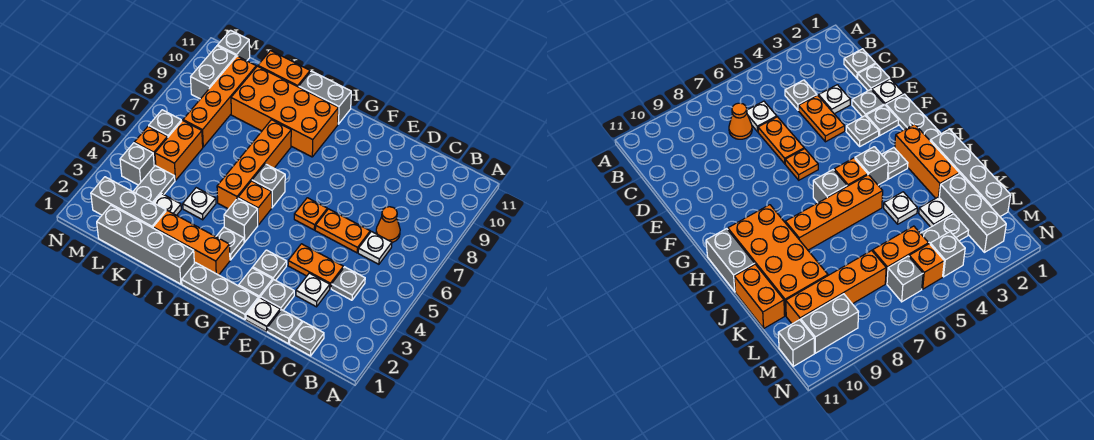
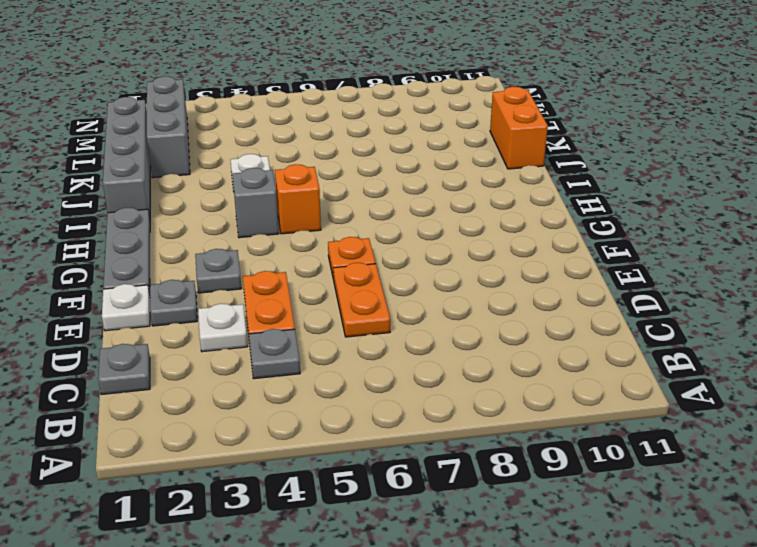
none -> white plate C6 level 1
none -> orange cone C7 level 1
none -> grey plate D1 level 1
none -> grey plate F2 level 1

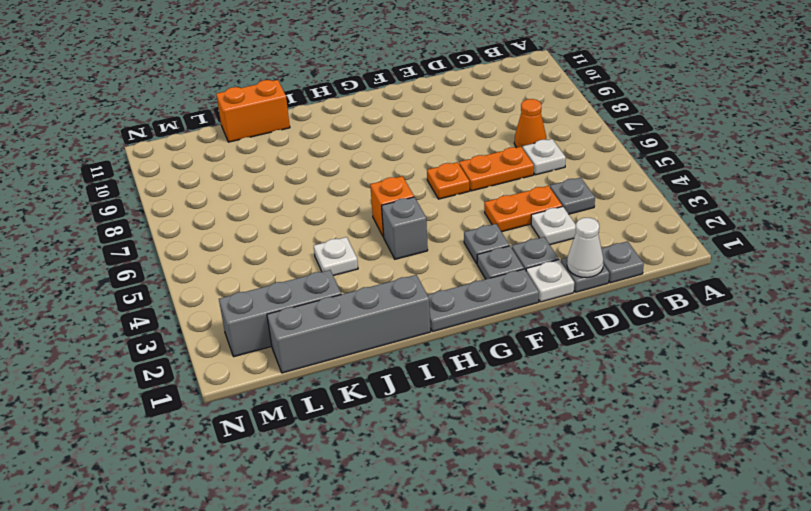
white cone D1 level 2 -> none
none -> orange brick H2:J2 level 1
none -> grey plate H3 level 1
none -> grey brick H6 level 1
none -> orange brick H9:K10 level 1

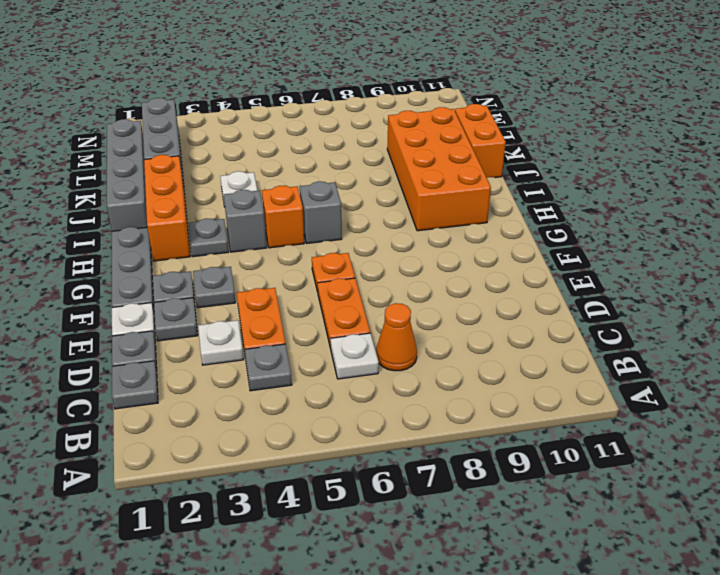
none -> grey brick H11:I11 level 1
none -> orange brick I5:I8 level 1
none -> white plate K3 level 1
none -> grey plate L3:L4 level 1

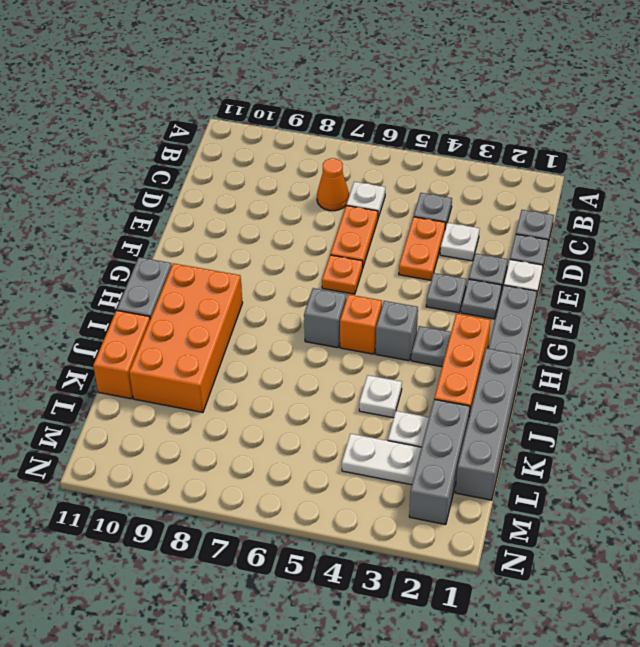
white plate L3:L4 level 1 -> grey plate L3:L4 level 1
none -> orange brick I5:I8 level 1
none -> orange brick L5:L6 level 1
none -> orange brick L7:L10 level 1
none -> grey brick M4 level 1

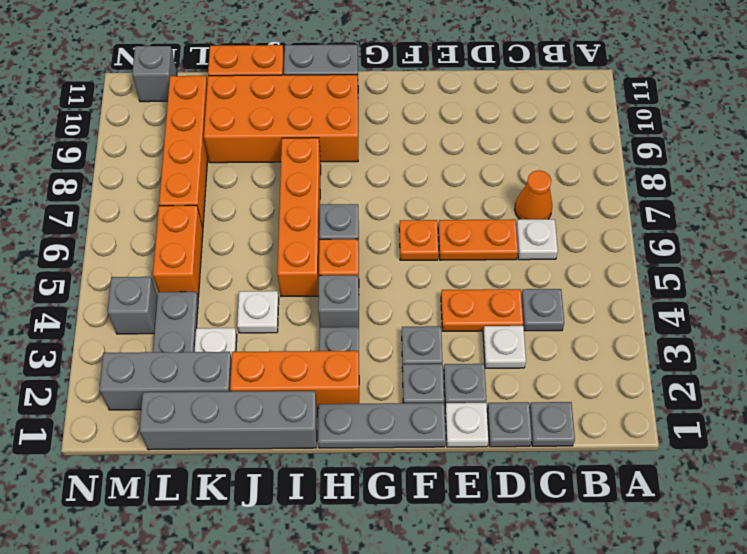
none -> orange brick M5 level 1
none -> grey brick M6 level 1
none -> grey brick M9:M10 level 1

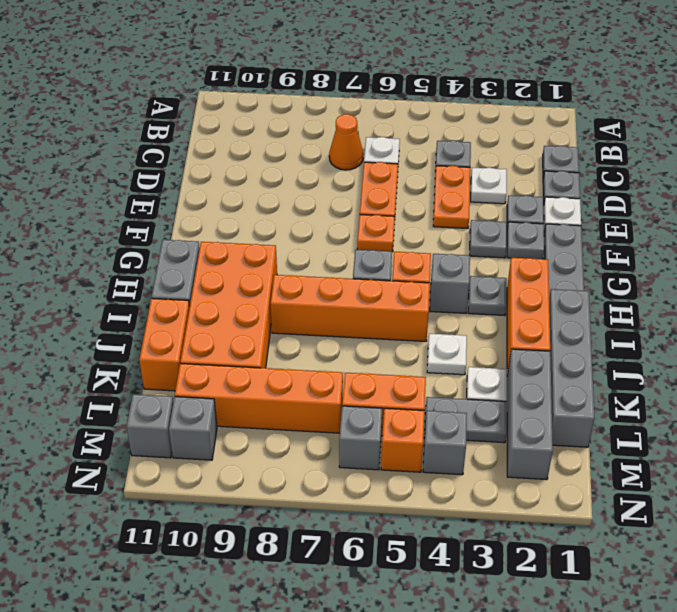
grey brick M10 level 1 -> grey brick M9:M10 level 1

